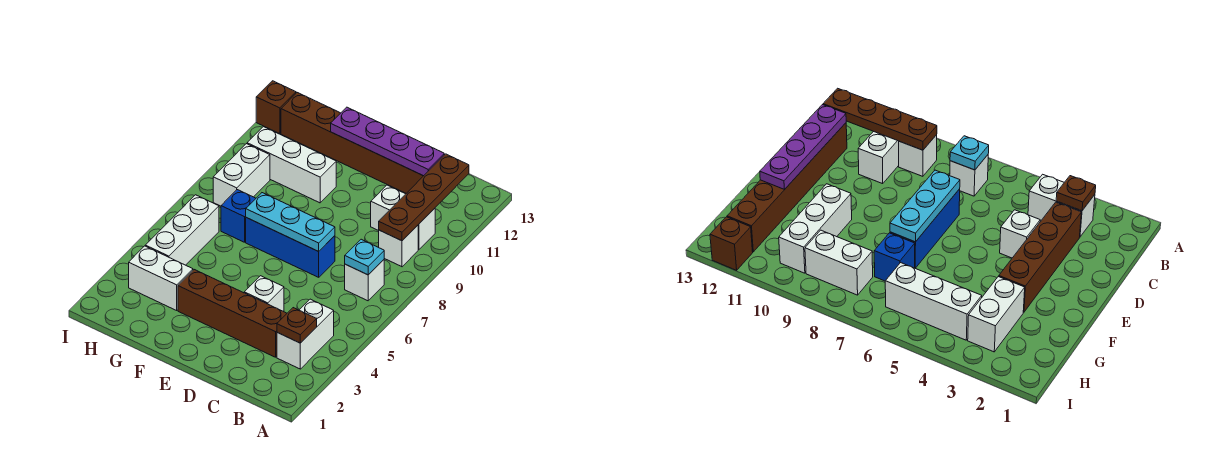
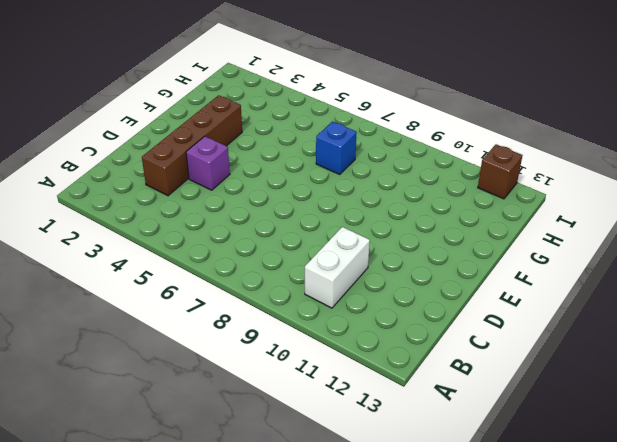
purple brick D4 level 1 -> white brick D4 level 1
none -> white brick B3:B4 level 1
none -> white brick B7 level 1
none -> white brick B9 level 1

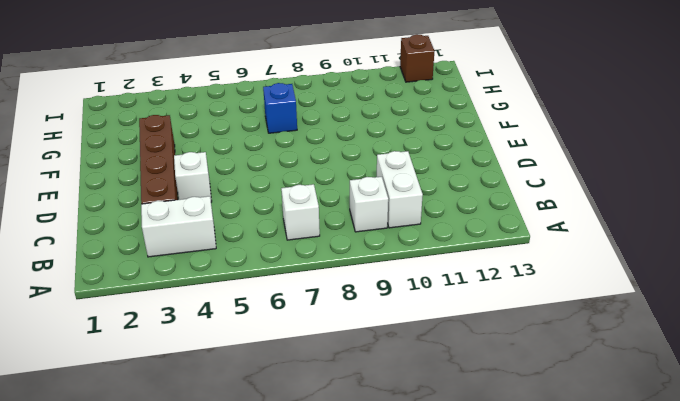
none -> brown brick C12:H12 level 1
none -> blue brick D7:F7 level 1
none -> white brick F10:H10 level 1

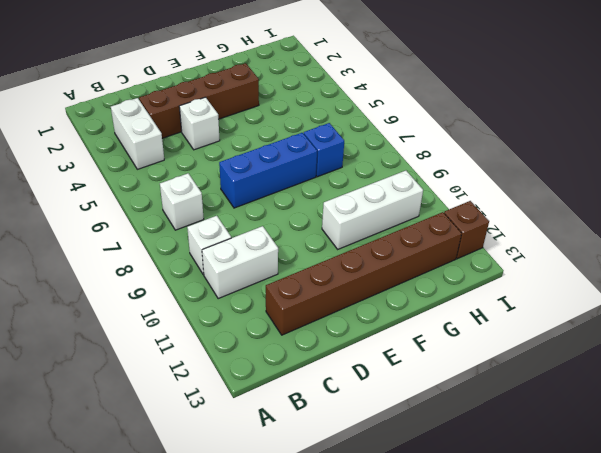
none -> white brick G3:H3 level 1
none -> white brick H4:H6 level 1
none -> white brick H8:H9 level 1

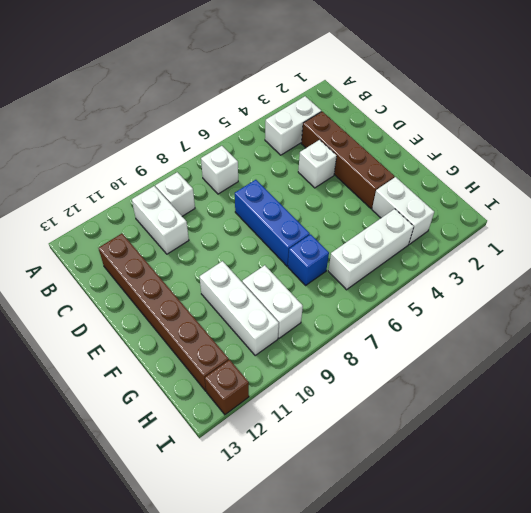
white brick G9:H9 level 1 -> white brick H8:H9 level 1
none -> brown plate B3 level 2
none -> cyan plate B7 level 2
none -> brown plate B9:B12 level 2

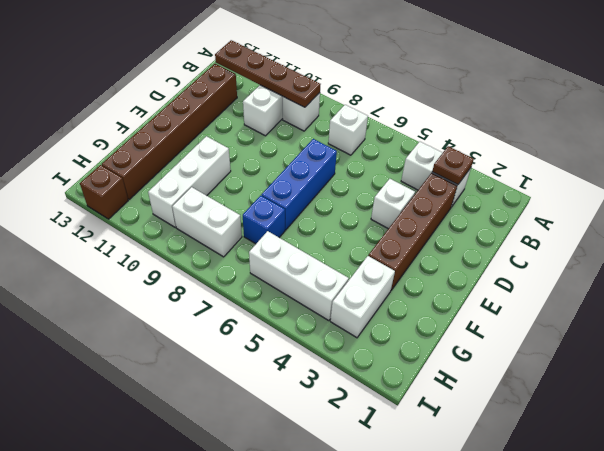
none -> cyan plate B7 level 2
none -> purple plate C12:F12 level 2
none -> cyan plate D7:F7 level 2

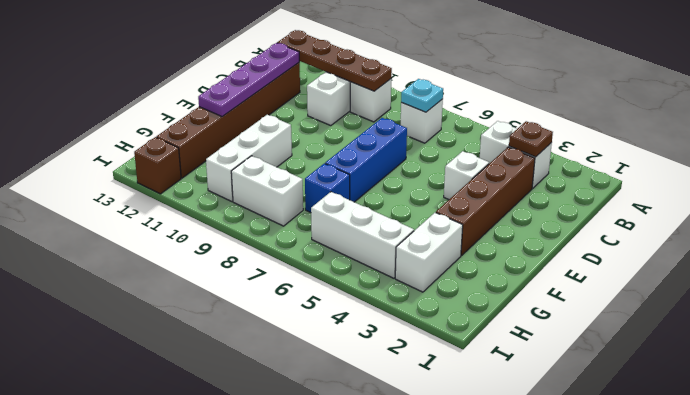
none -> cyan plate D7:F7 level 2

